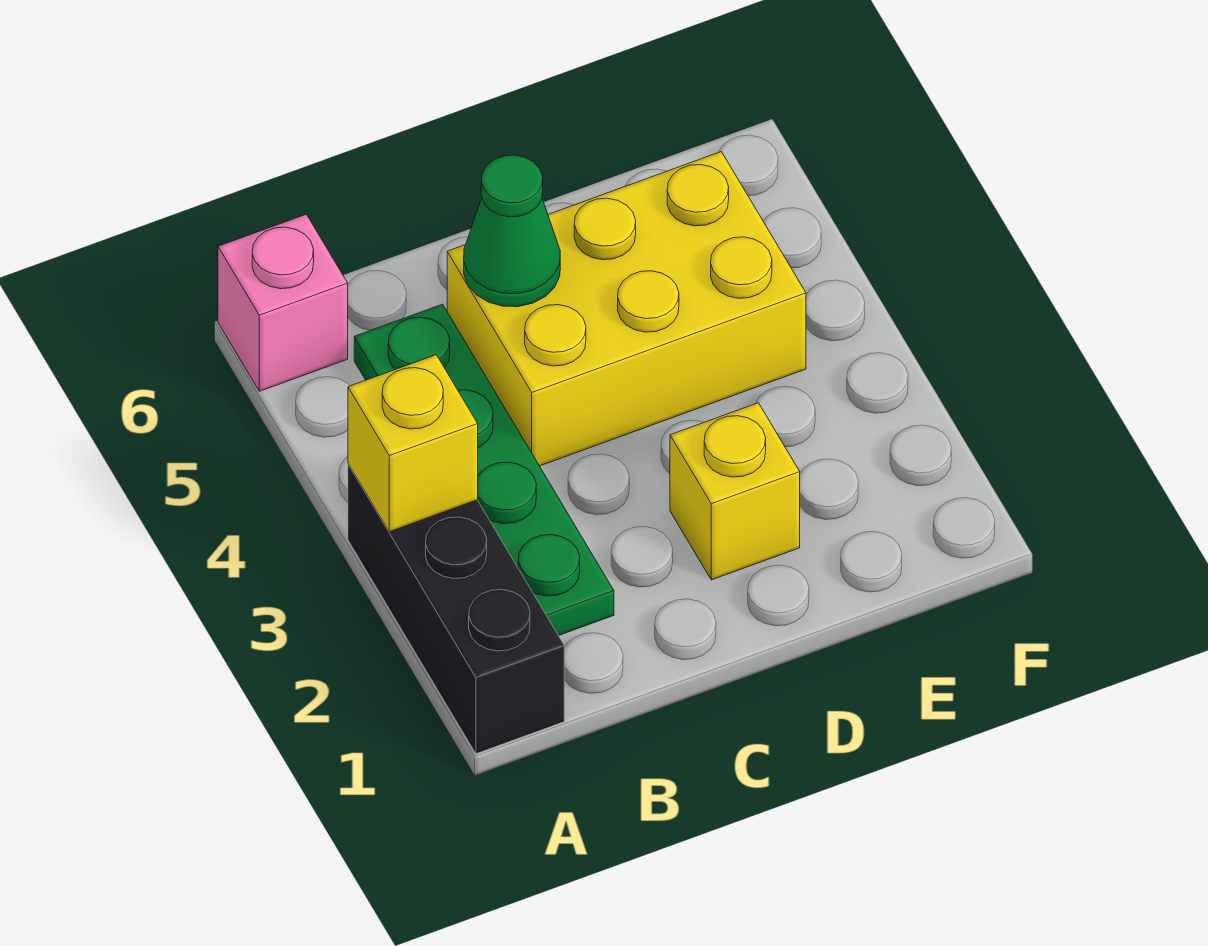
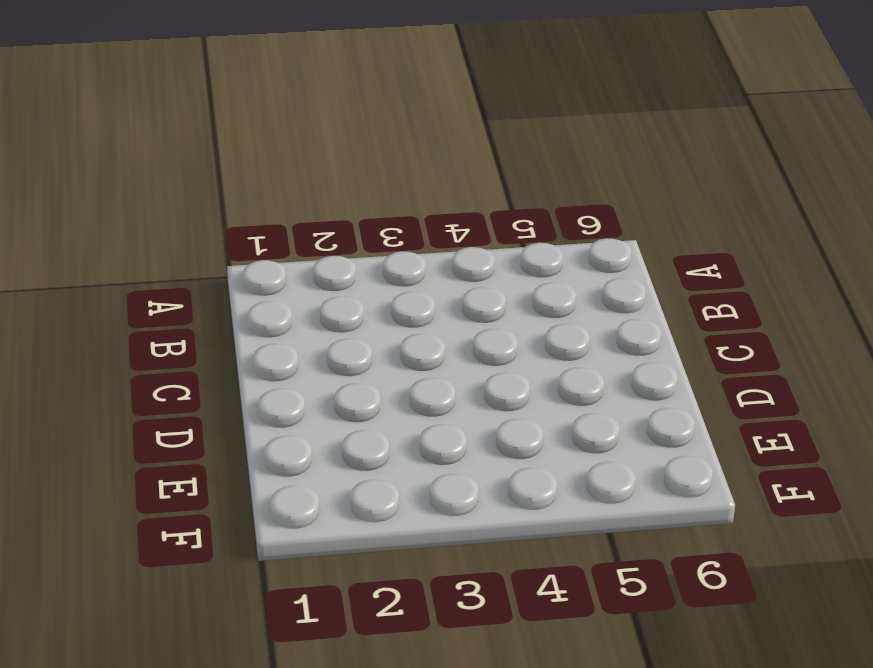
none -> black brick A1:A3 level 1
none -> pink brick A6 level 1

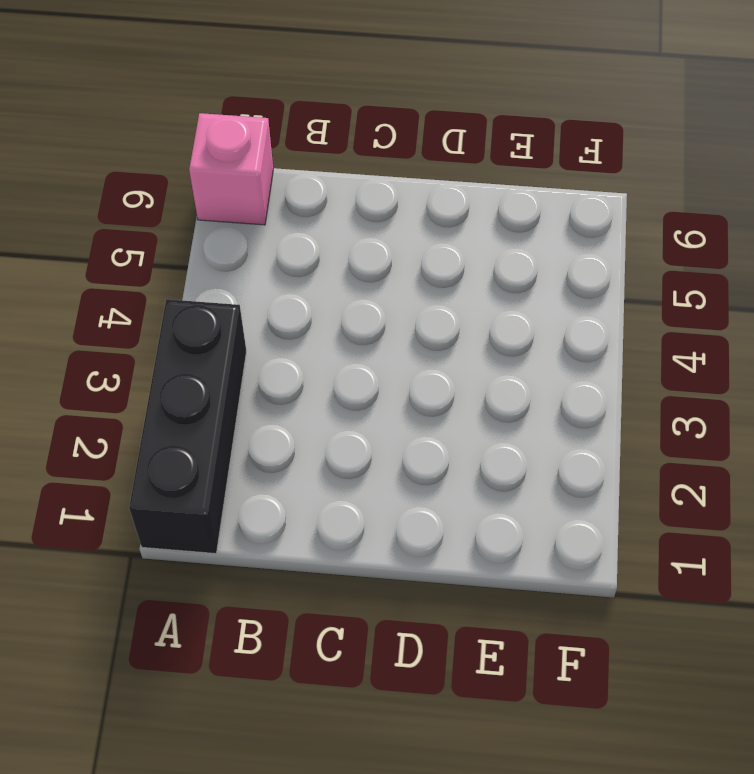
none -> green plate B2:B5 level 1
none -> yellow brick C4:E5 level 1

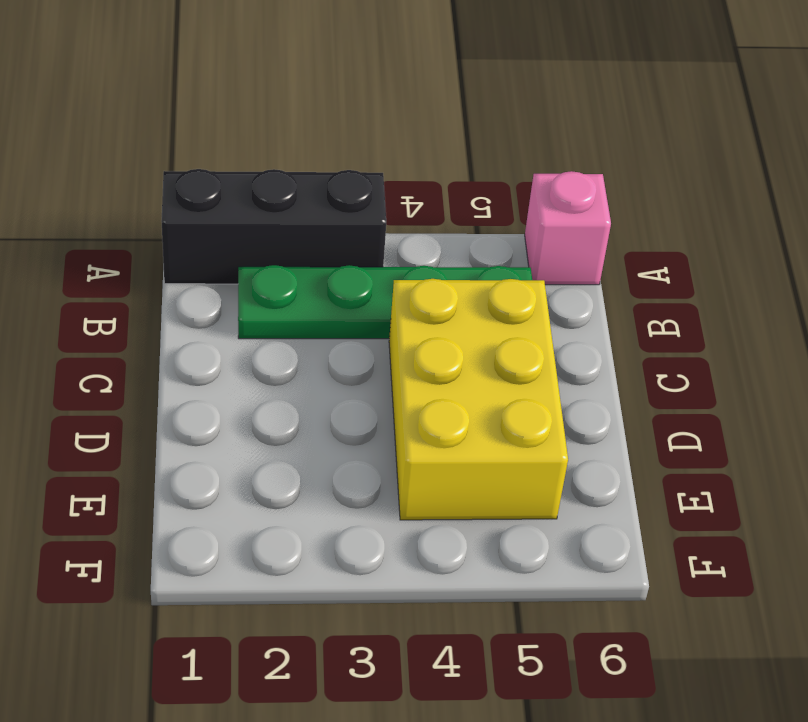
none -> yellow brick D2 level 1
none -> yellow brick A3 level 2

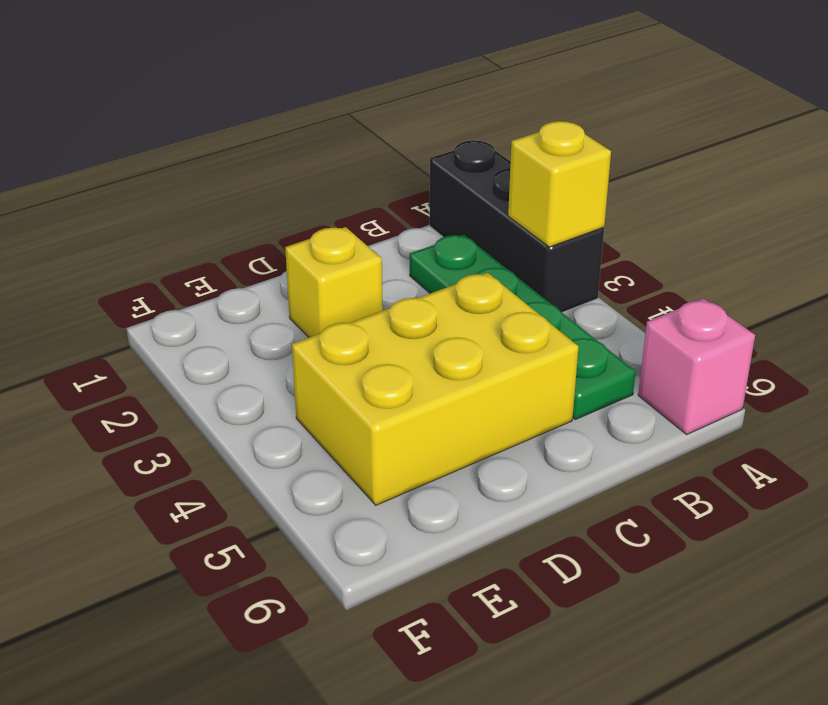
none -> green cone C5 level 2

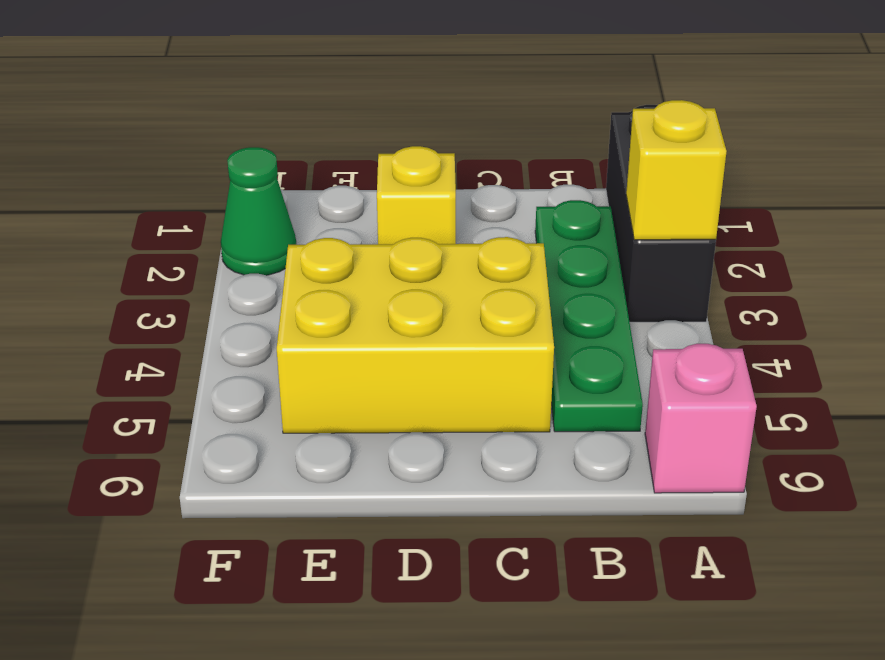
green cone F2 level 1 -> green cone C5 level 2

